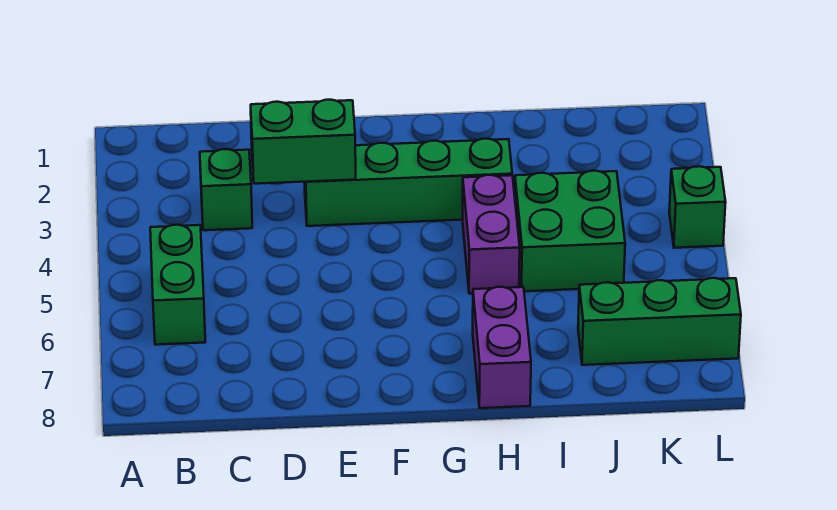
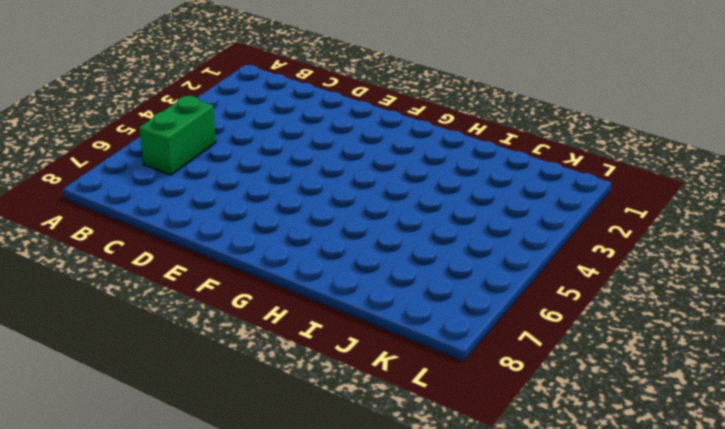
none -> green brick C3 level 1
none -> green brick E3:H3 level 1

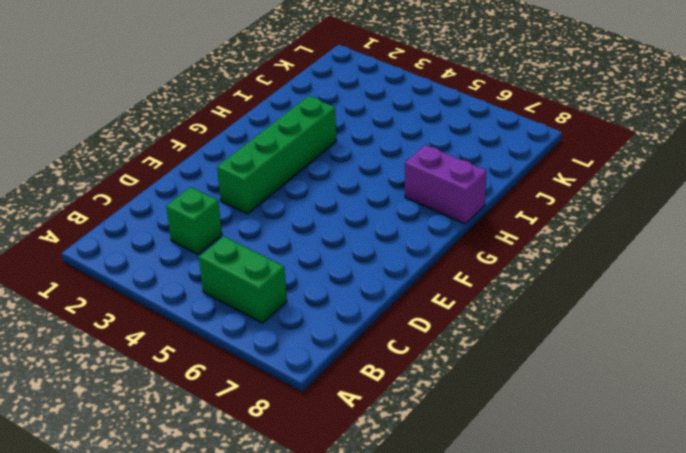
none -> purple brick H4:H5 level 1
none -> green brick I4:J5 level 1

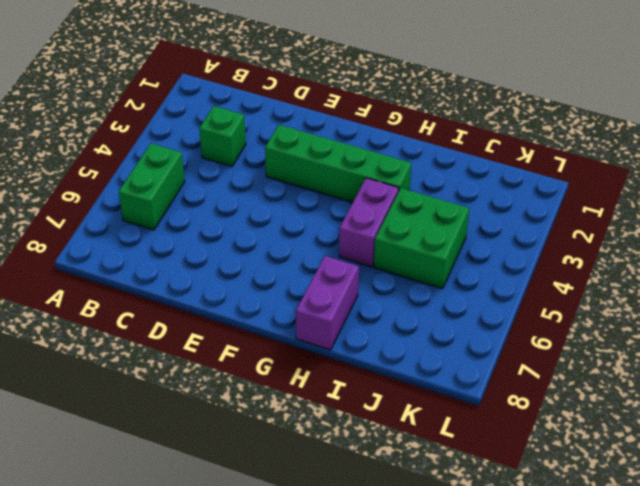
none -> green brick J7:L7 level 1
none -> green brick L4 level 1

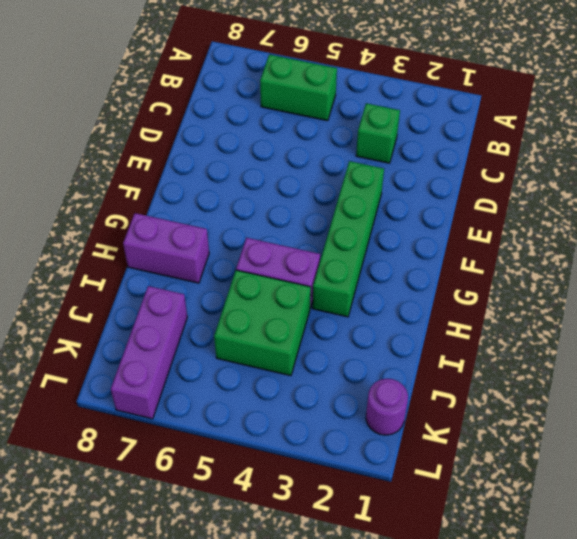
purple brick J7:L7 level 1 -> green brick J7:L7 level 1
purple round brick K1 level 1 -> none
none -> green brick L4 level 1
none -> green brick D3:E3 level 2

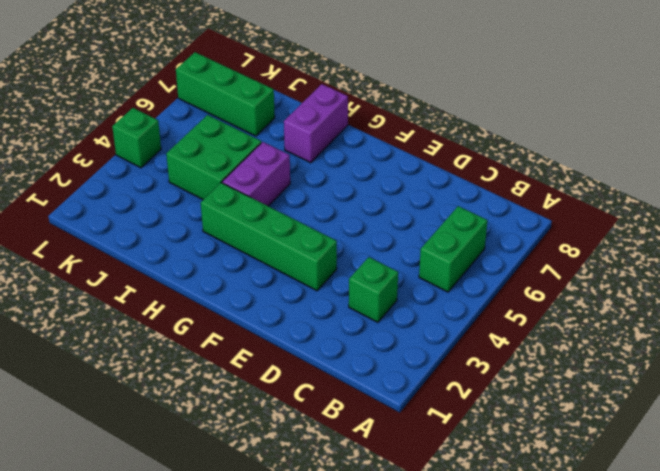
none -> green brick D3:E3 level 2

